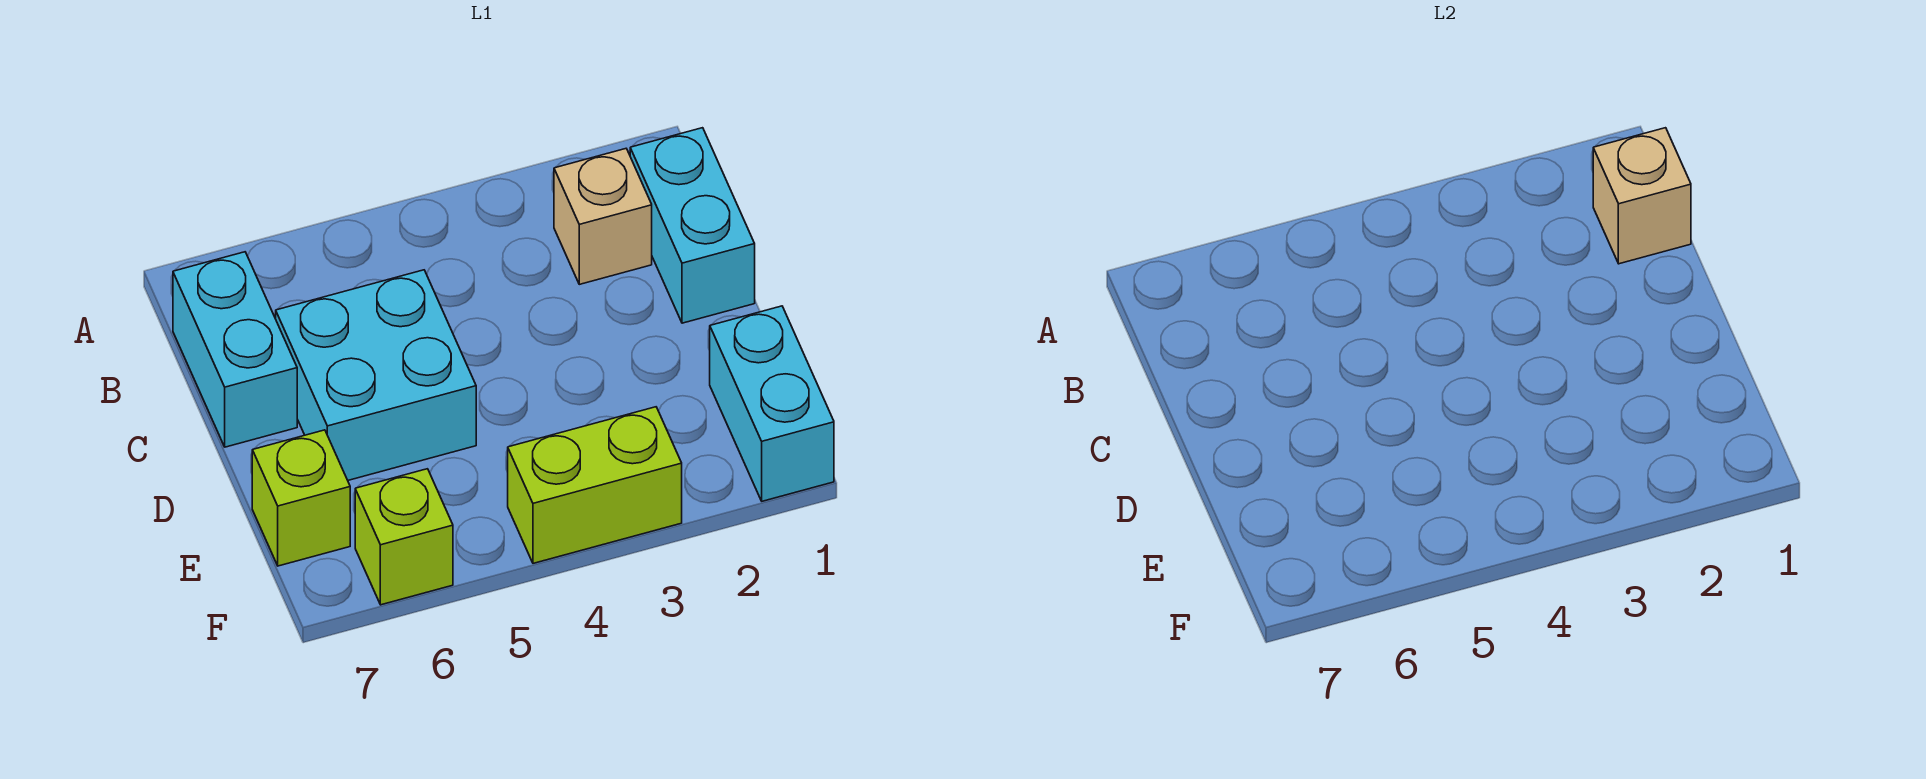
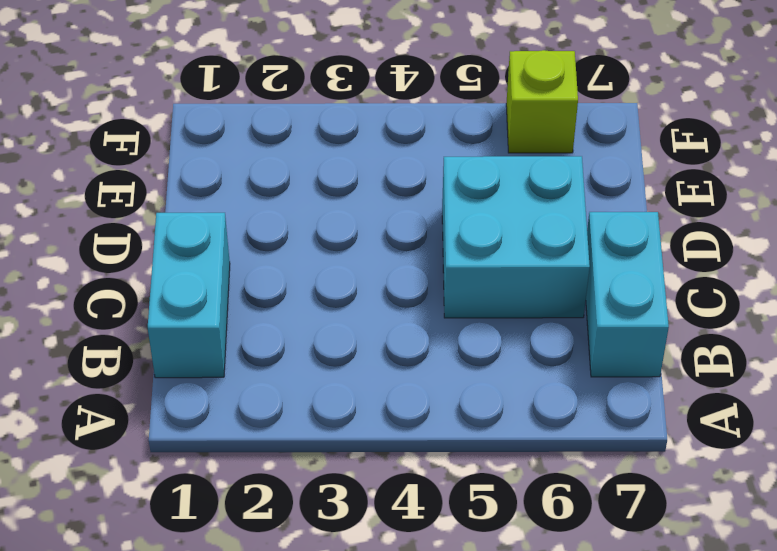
none -> tan brick B2 level 1
none -> cyan brick E1:F1 level 1

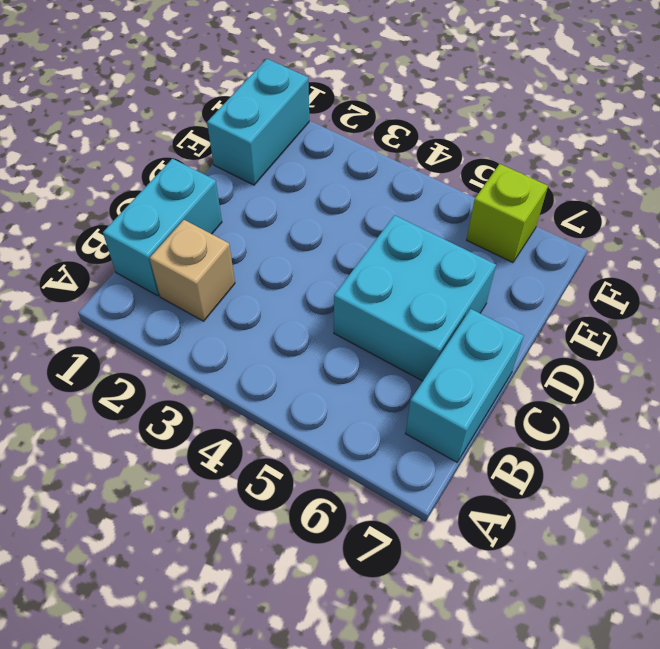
none -> lime brick E7 level 1
none -> lime brick F3:F4 level 1

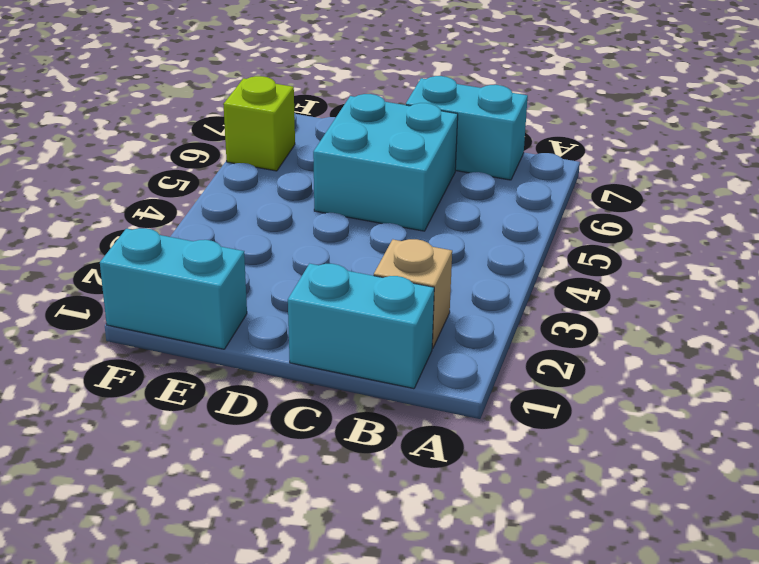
none -> lime brick E7 level 1
none -> lime brick F3:F4 level 1

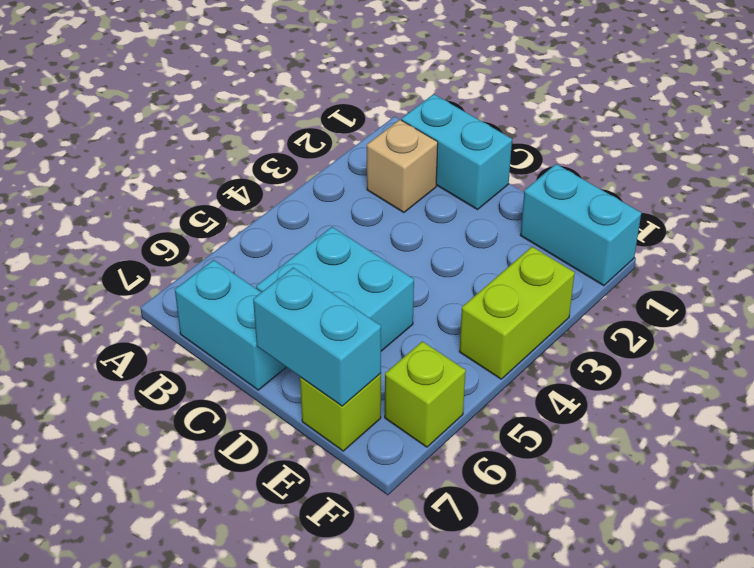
cyan brick D7:E7 level 2 -> none
none -> tan brick B1 level 2

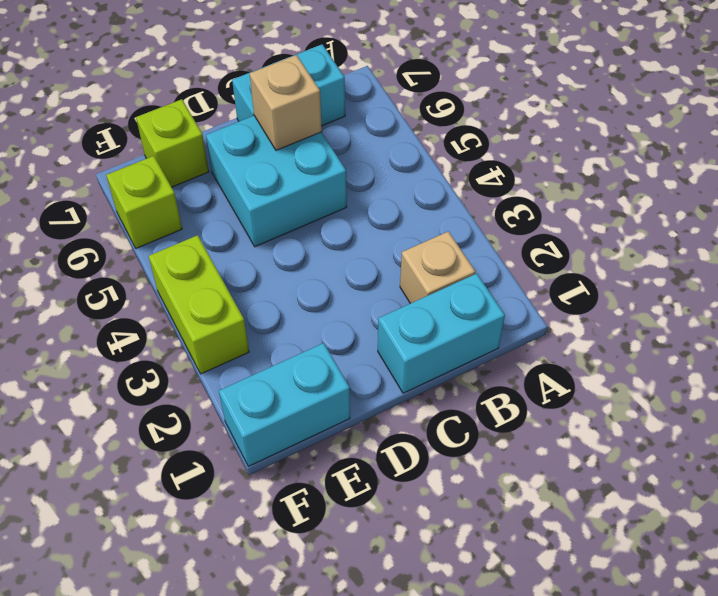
tan brick C6 level 2 -> tan brick B1 level 2

